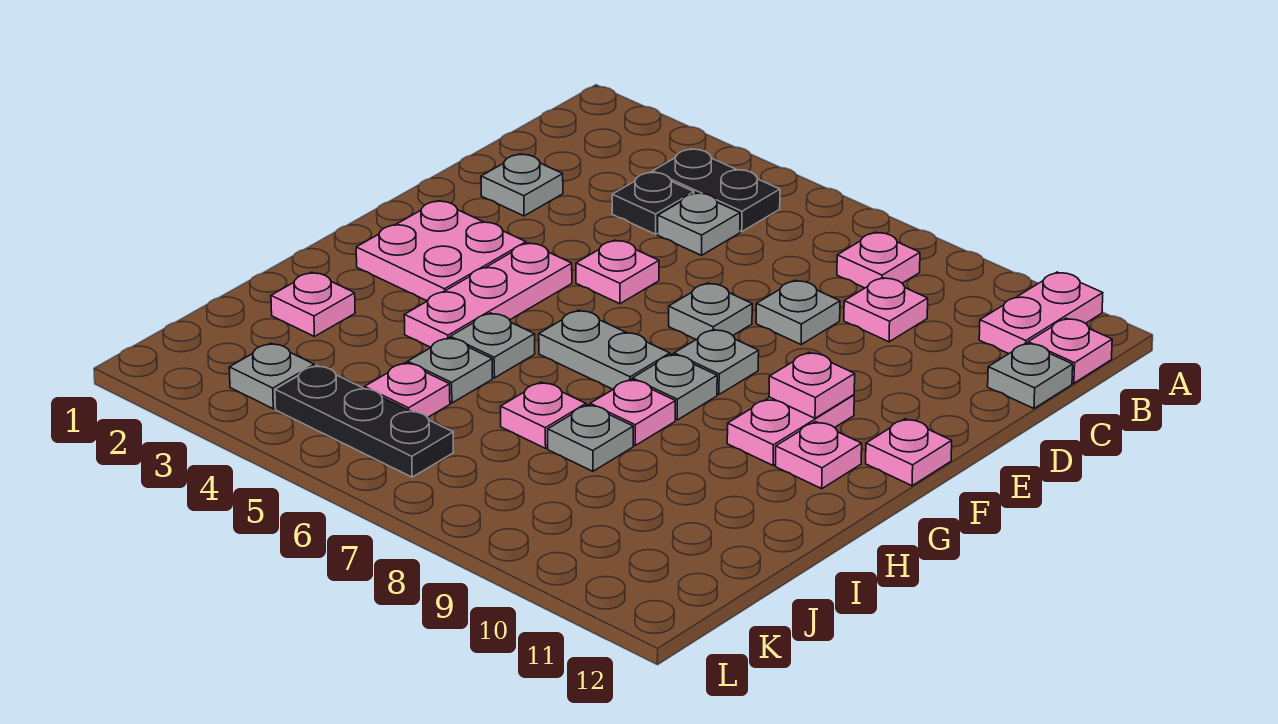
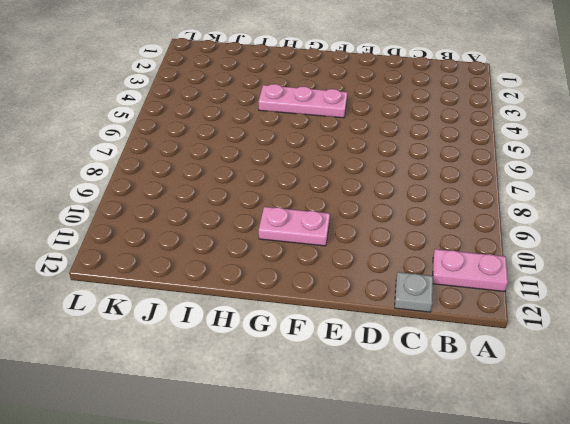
none -> black plate B4:B5 level 1
none -> pink plate B8 level 1
none -> pink plate B12 level 1
none -> black plate C4 level 1

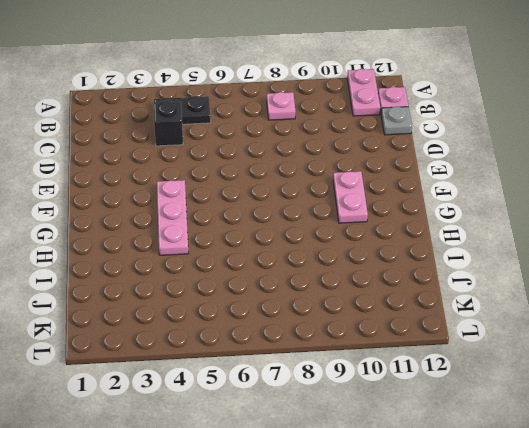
black brick C4 level 1 -> black plate C4 level 1
none -> grey plate C5 level 1
none -> pink plate C9 level 1
none -> grey plate D2 level 1
none -> grey plate D8 level 1

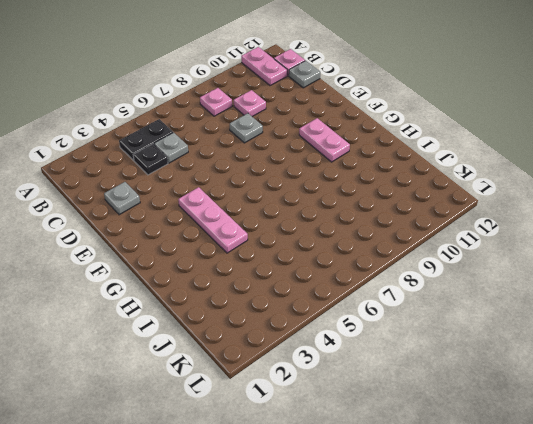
none -> pink plate E5 level 1
none -> grey plate E7 level 1
none -> pink plate F2:G3 level 1
none -> grey plate F8 level 1

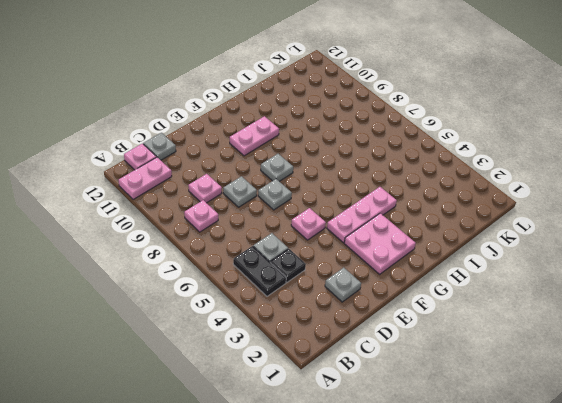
none -> pink plate F12 level 1
none -> grey plate G6:G7 level 1
none -> grey plate G8 level 1
none -> pink plate G11 level 1

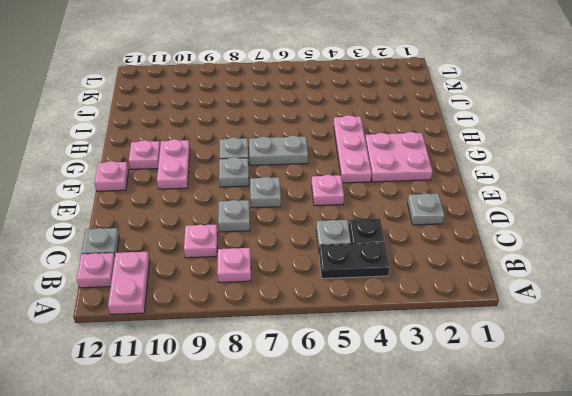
none -> grey plate H5 level 1
none -> pink plate H8 level 1
none -> pink plate I2 level 1
none -> grey plate I5 level 1

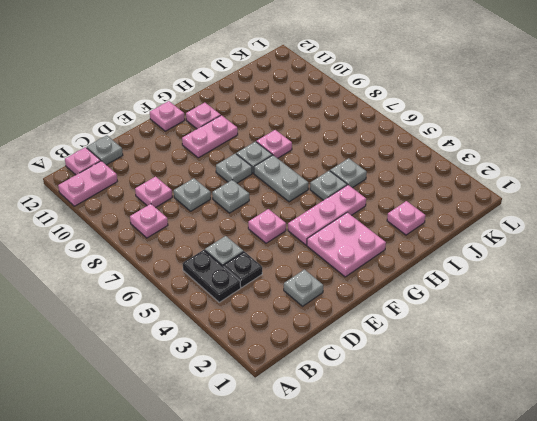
none -> pink plate I7 level 1
none -> grey plate I8 level 1
none -> pink plate J5 level 1
none -> grey plate K3 level 1

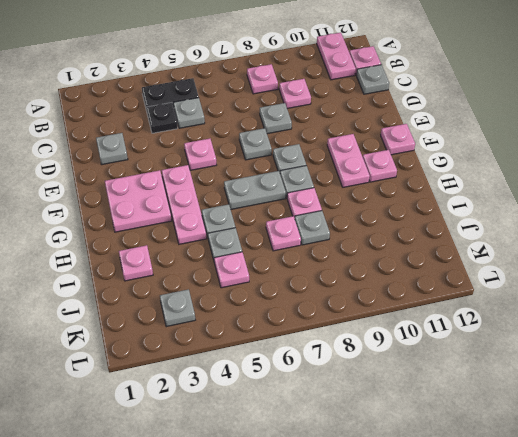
none -> black plate K4:K6 level 1
none -> pink plate F10 level 2

